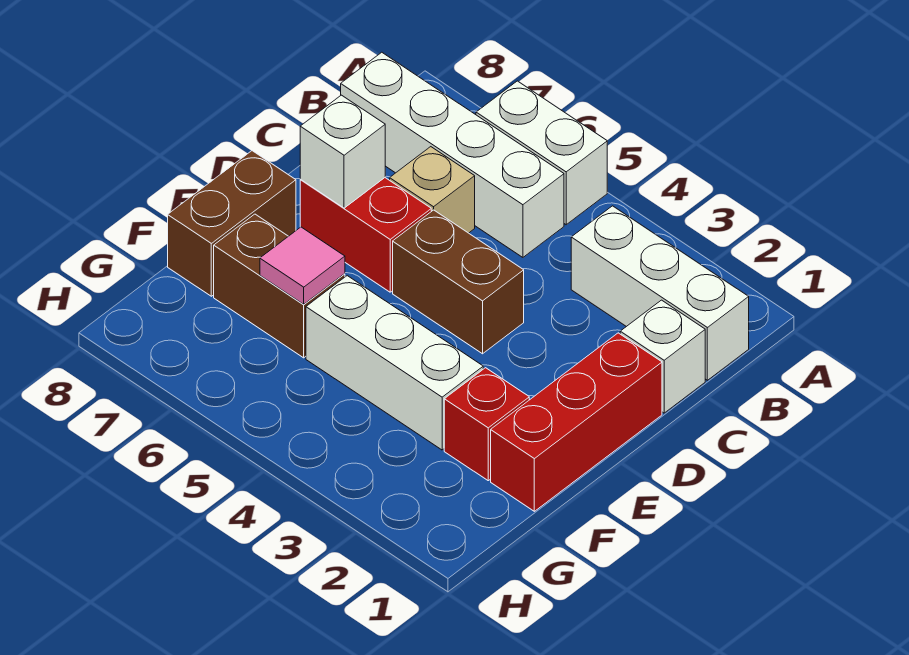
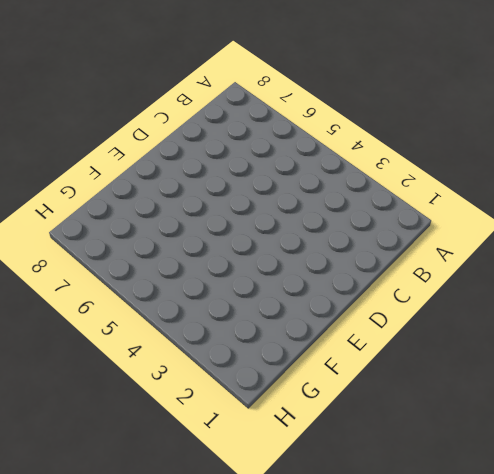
none -> white brick A5:A6 level 1
none -> white brick B1:B3 level 1
none -> white brick B5:B8 level 1

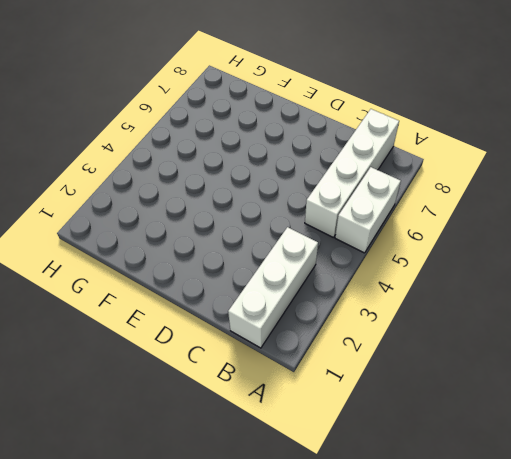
none -> white brick C1 level 1
none -> tan brick C6 level 1
none -> red brick D1:F1 level 1

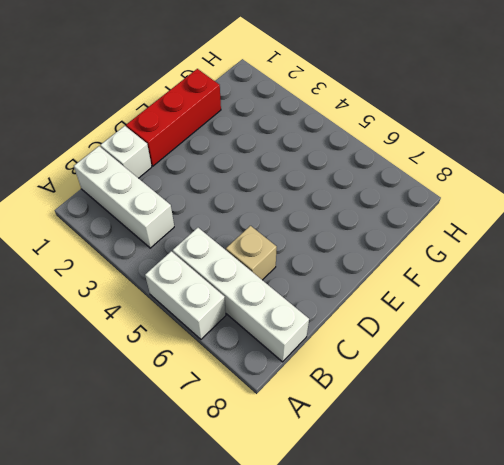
none -> brown brick D4:D5 level 1
none -> red brick D6:D7 level 1
none -> brown brick E8:F8 level 1

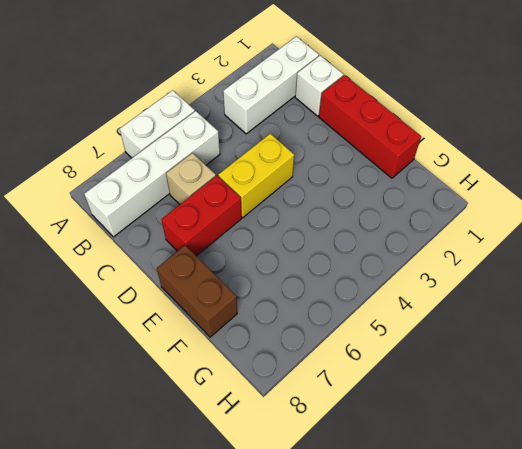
yellow brick D4:D5 level 1 -> brown brick D4:D5 level 1
none -> red brick F2 level 1
none -> white brick F3:F5 level 1
none -> brown brick F6:F7 level 1

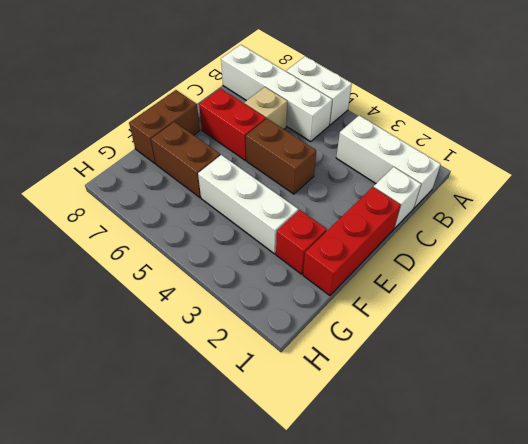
none -> white brick D7 level 2
none -> pink tile F6 level 2

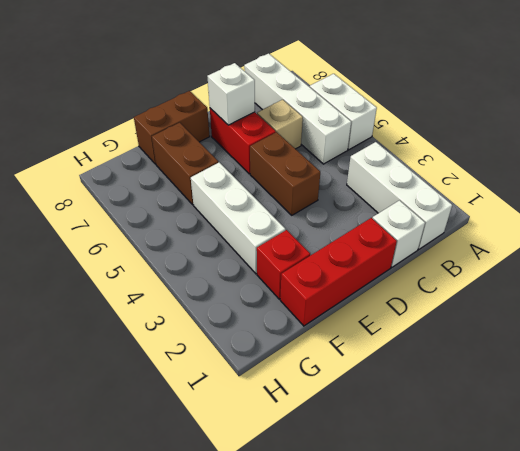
none -> pink tile F6 level 2

